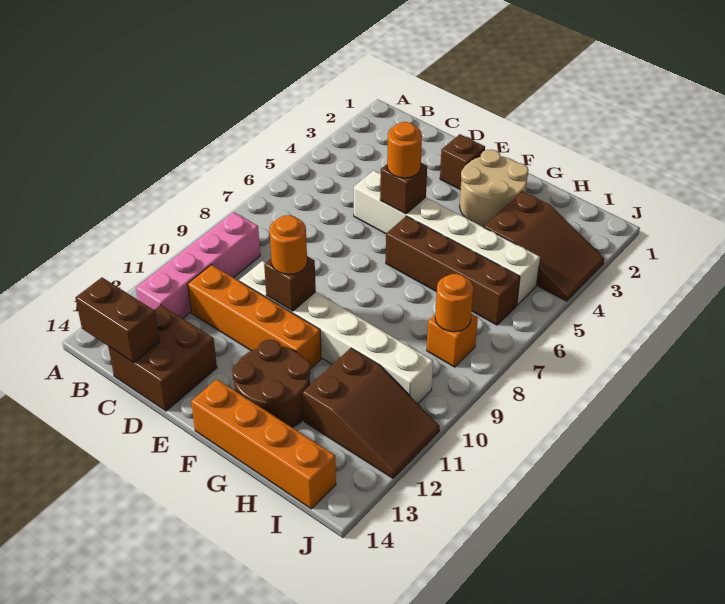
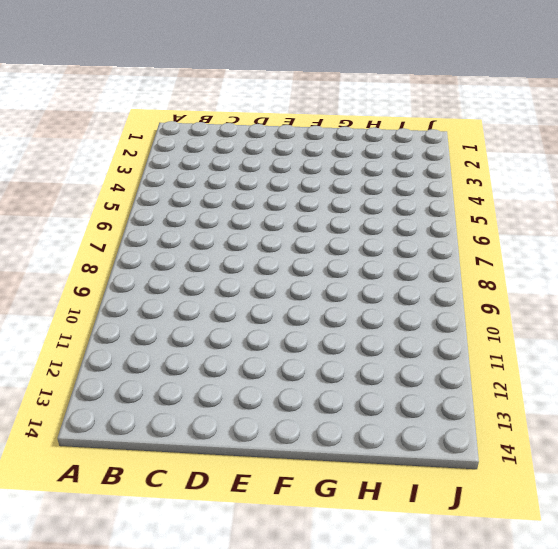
none -> pink brick B9:B12 level 1
none -> orange brick C11:F11 level 1
none -> brown brick C13:D14 level 1

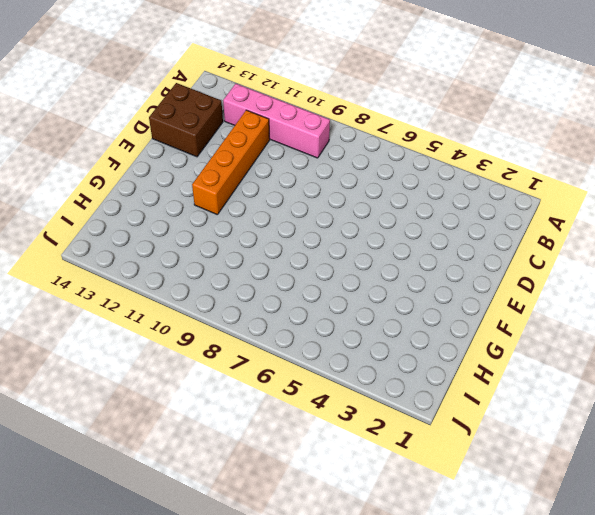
none -> white brick D5:I5 level 1
none -> white brick D10:I10 level 1
none -> brown brick E2 level 1

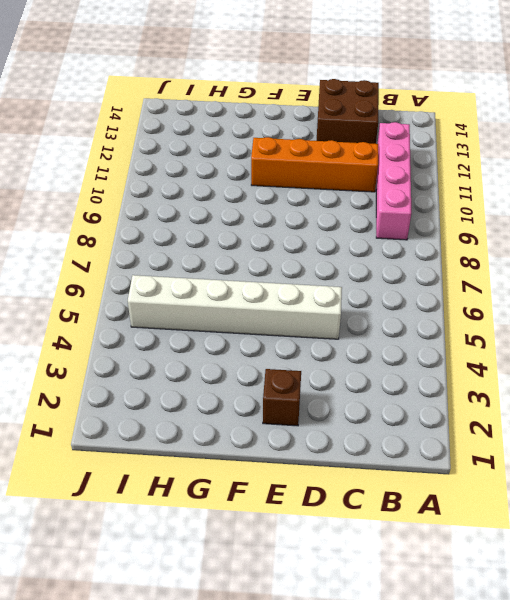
none -> white brick D10:I10 level 1
none -> tan round brick F2:G3 level 1
none -> brown brick F6:I6 level 1

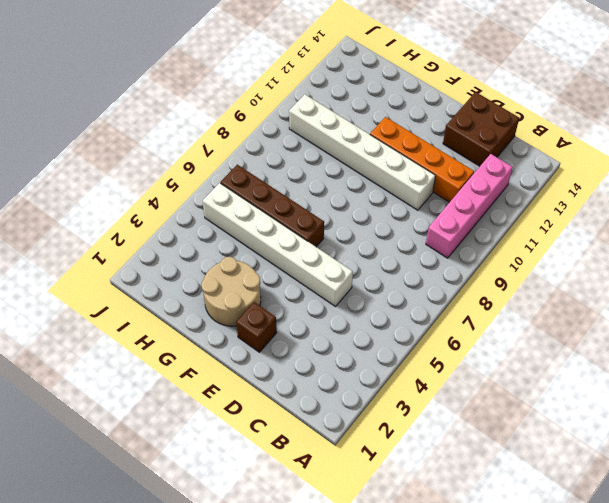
none -> brown round brick F12:G13 level 1
none -> orange brick F14:I14 level 1
none -> brown slope H3:J4 level 1 top H

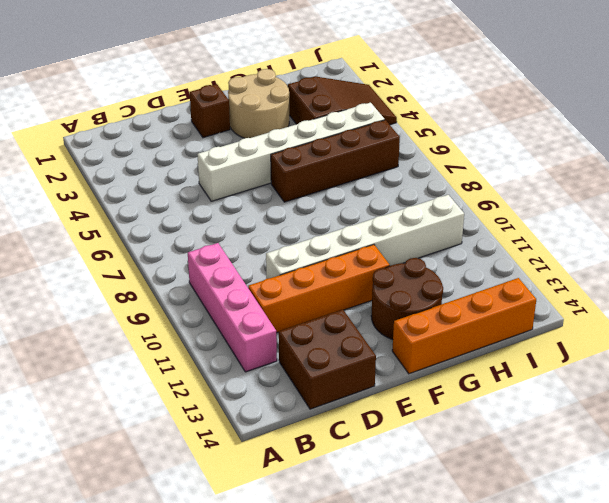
none -> brown slope H11:J12 level 1 top H
none -> orange brick I8 level 1
none -> brown brick B14:C14 level 2

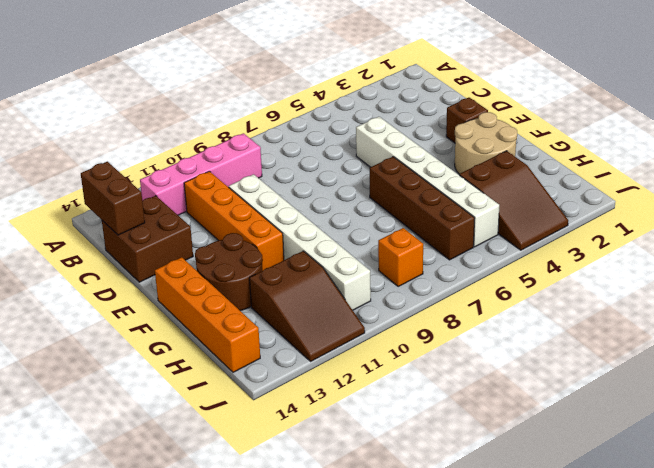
none -> brown brick E5 level 2
none -> brown brick E10 level 2
none -> orange round brick I8 level 2

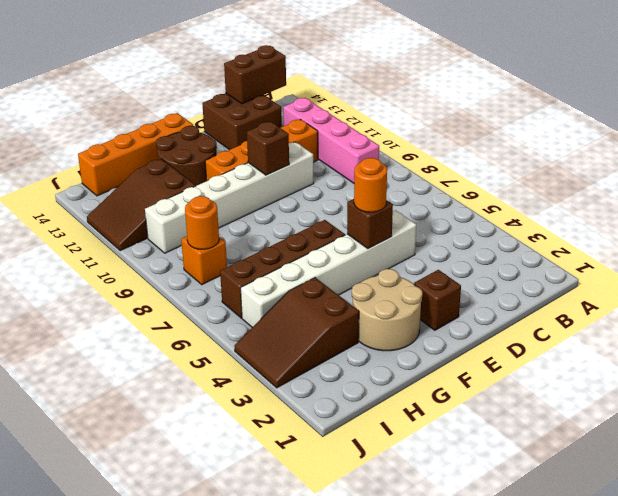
none -> orange round brick E10 level 3

